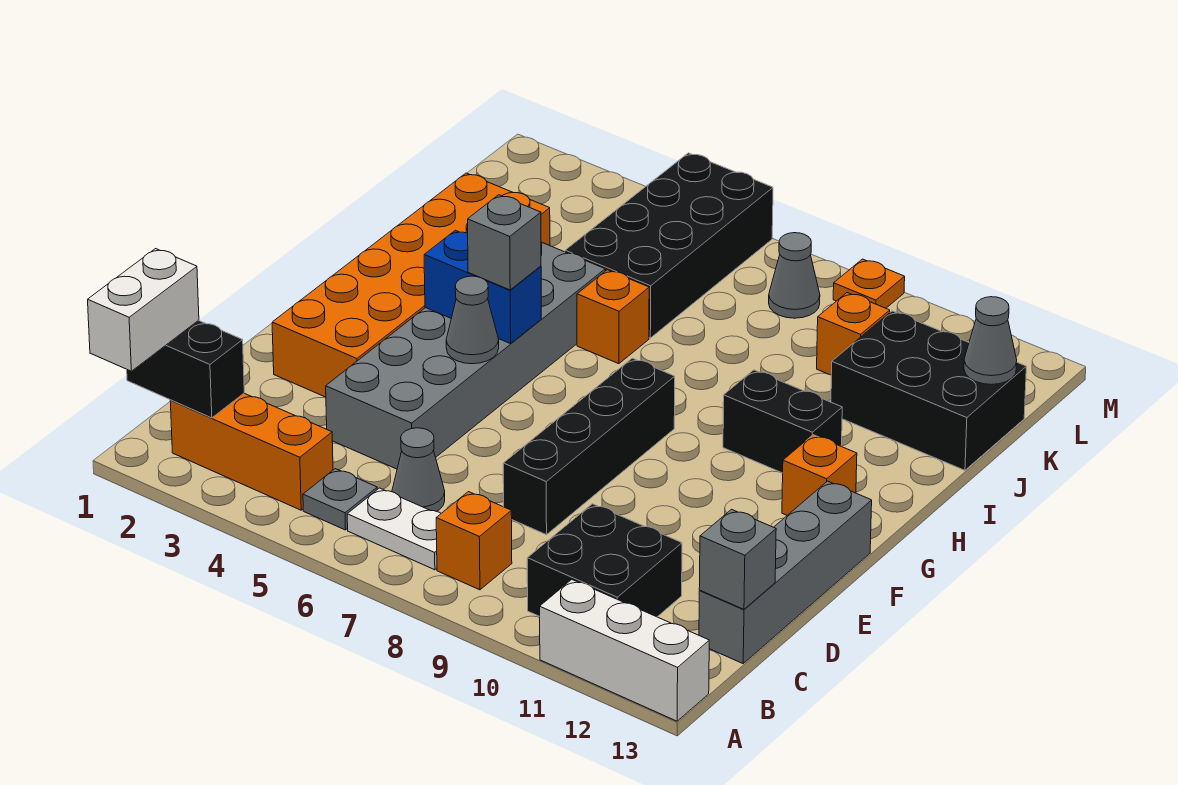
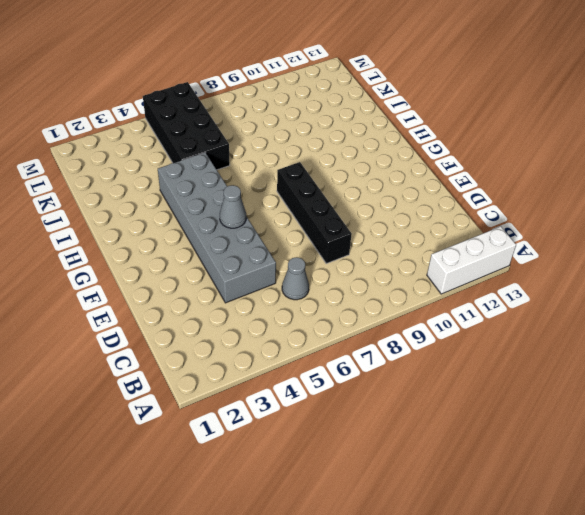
none -> orange brick B2:B4 level 1
none -> grey plate B5 level 1
none -> white plate B6:B7 level 1

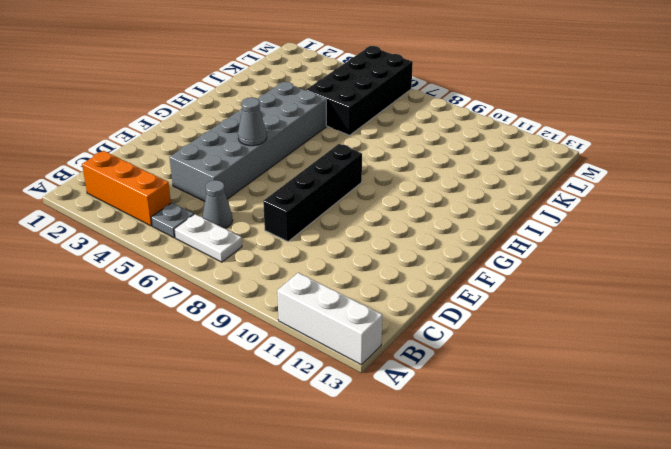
none -> orange brick B8 level 1
none -> black brick B10:C11 level 1
none -> grey brick C13:F13 level 1

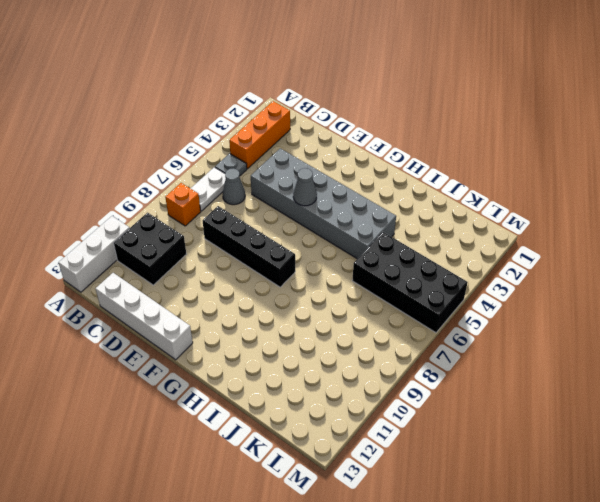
white brick C13:F13 level 1 -> grey brick C13:F13 level 1
none -> orange brick E2:J3 level 1
none -> orange brick G12 level 1
none -> black brick H10:H11 level 1

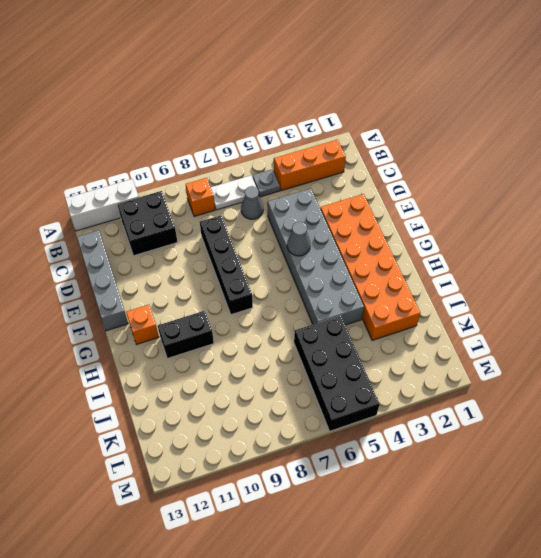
none -> orange brick I6 level 1
none -> black brick J11:K13 level 1
none -> orange brick K10 level 1

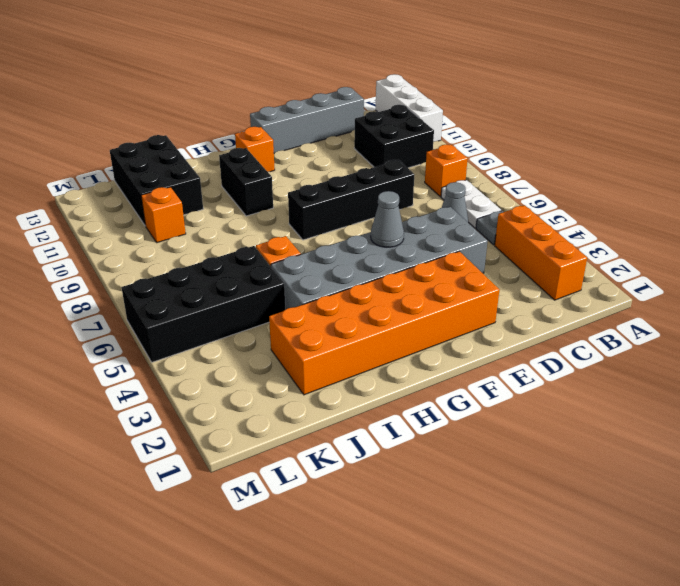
none -> grey cone L8 level 1
none -> orange plate M9 level 1
none -> black brick B1:B2 level 2

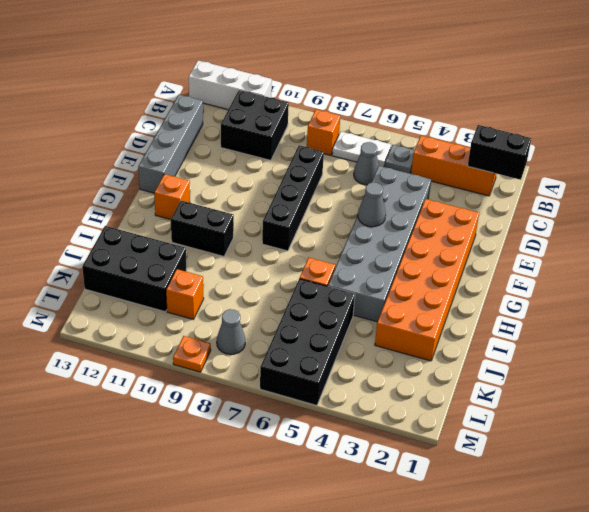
none -> grey brick C13 level 2
none -> blue brick G4:G5 level 2
none -> grey cone K13 level 2

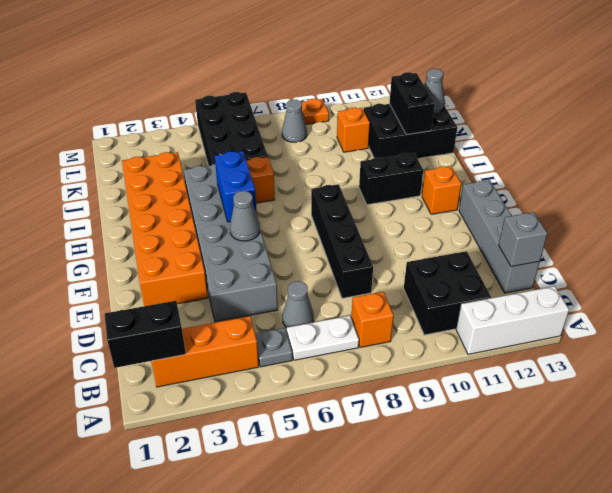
blue brick G5:H5 level 2 -> blue brick G4:G5 level 2
black brick J12:K12 level 2 -> none
none -> white brick A1:B1 level 3
none -> grey brick G5 level 3

